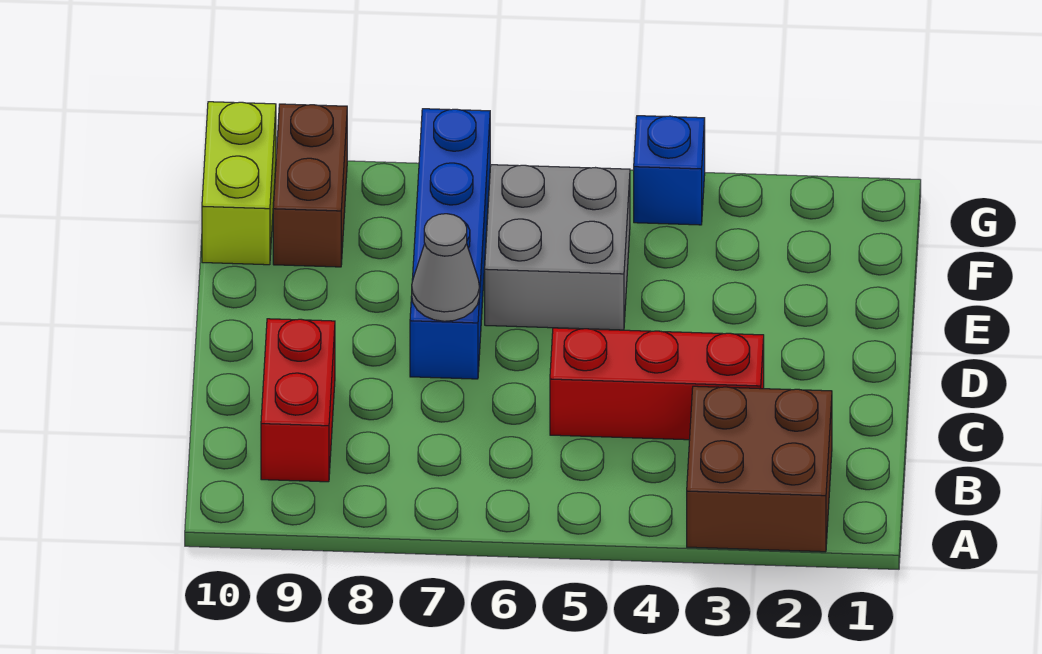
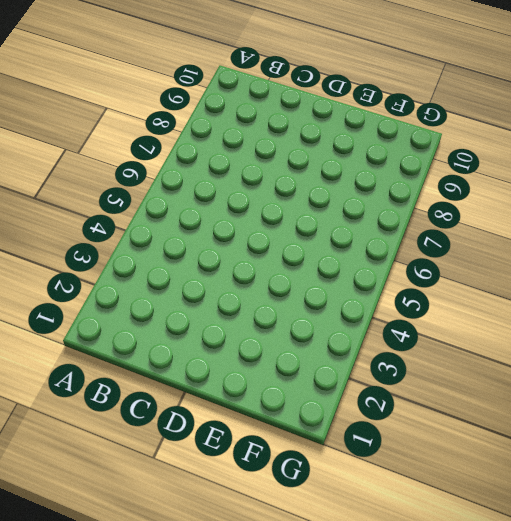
none -> brown brick A2:B3 level 1
none -> red brick B9:C9 level 1

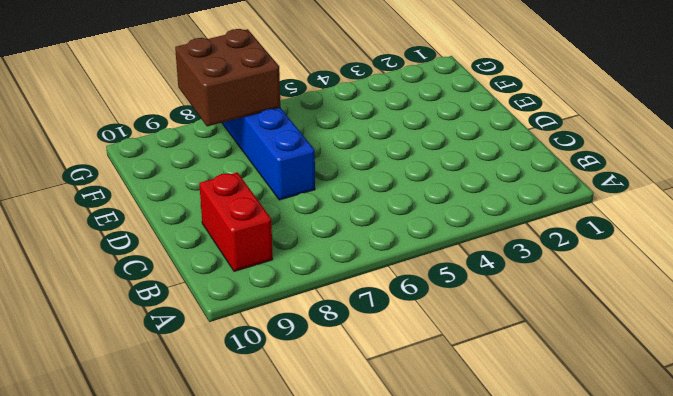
brown brick F7:G8 level 2 -> brown brick A2:B3 level 1
none -> red brick C3:C5 level 1
none -> grey brick E5:F6 level 1

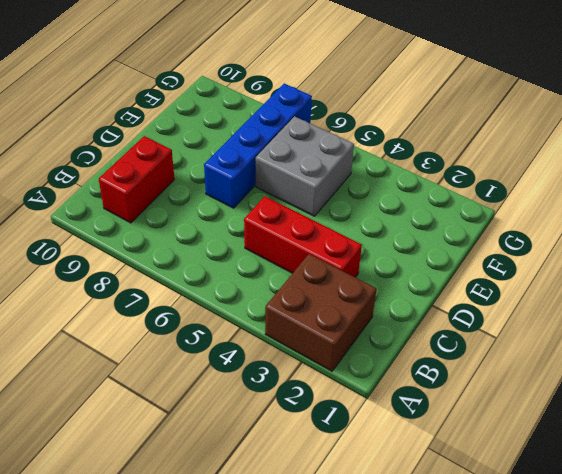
none -> brown brick F9:G9 level 1
none -> lime brick F10:G10 level 1

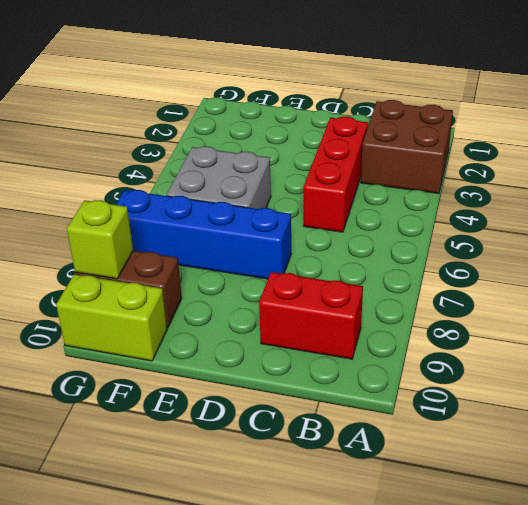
lime brick G9 level 2 -> none
none -> blue brick G4 level 1
none -> grey cone D7 level 2

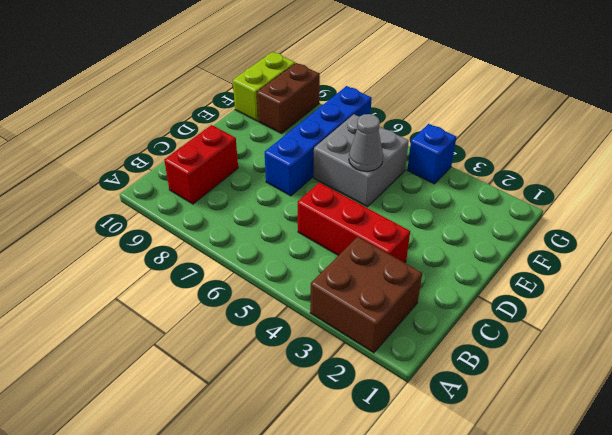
grey cone E5 level 2 -> grey cone D7 level 2

